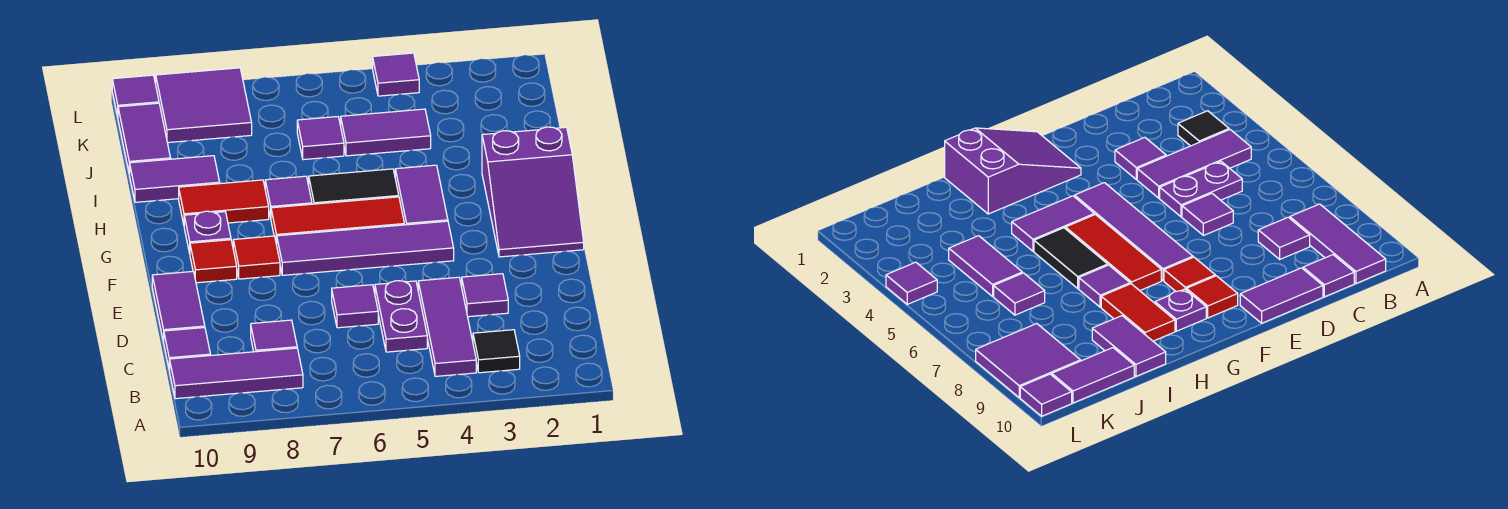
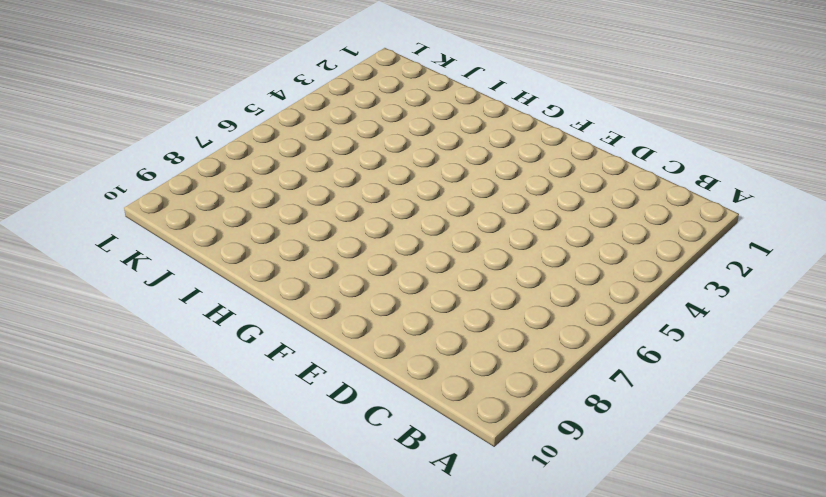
none -> black tile B3 level 1
none -> purple tile B4:D4 level 1
none -> purple tile B8:B10 level 1

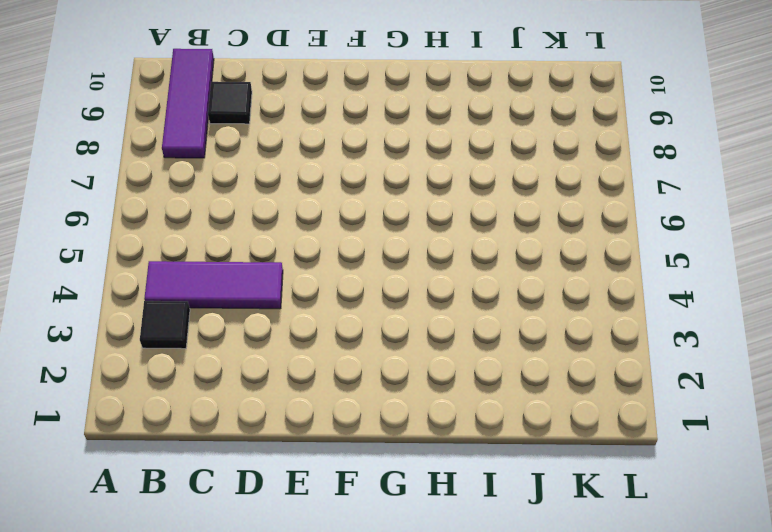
black tile C9 level 1 -> none
none -> purple plate C5:D5 level 1
none -> purple tile C8 level 1
none -> purple tile C10 level 1

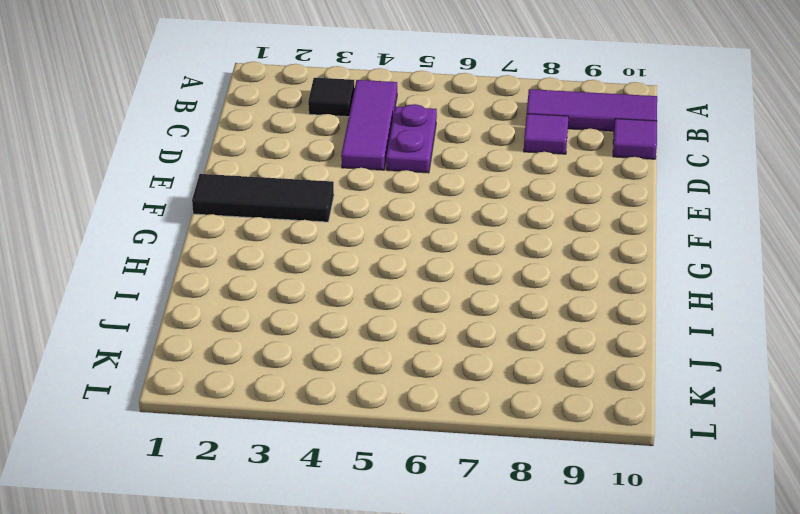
black tile F1:F3 level 1 -> purple slope F1:H2 level 1 top H
none -> purple tile D3 level 1
none -> purple tile D6 level 1
none -> purple tile D10:E10 level 1

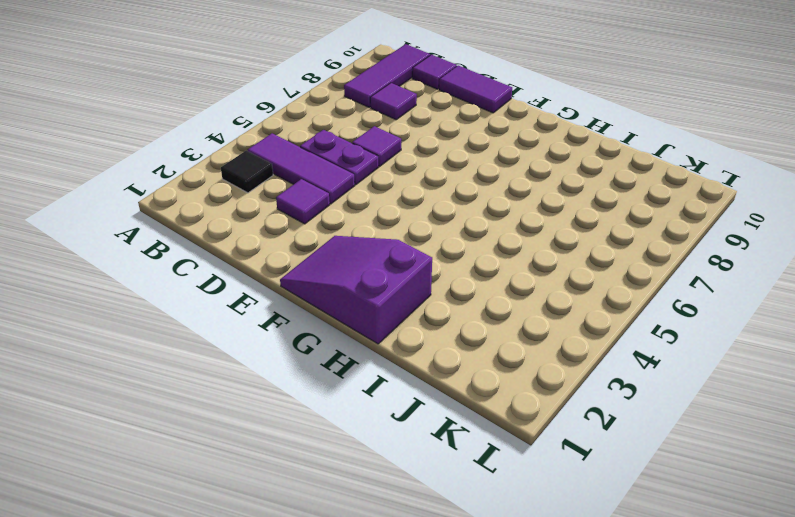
none -> purple tile F4:F7 level 1
none -> red tile F8 level 1
none -> red tile F9 level 1

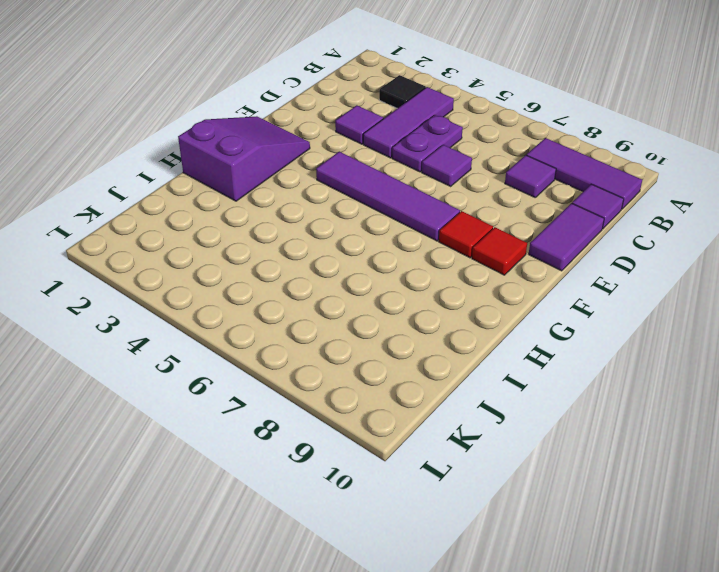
none -> purple tile G4:H4 level 1
none -> red tile G5:G7 level 1
none -> purple plate G9 level 1

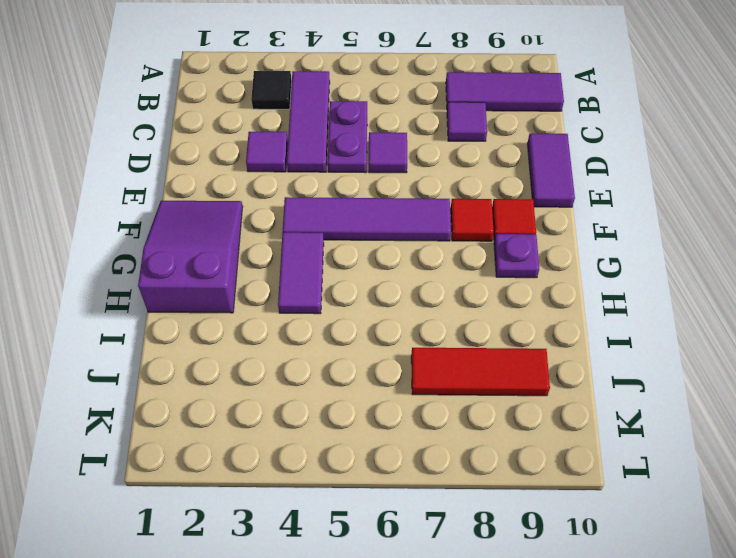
red tile J7:J9 level 1 -> red tile G5:G7 level 1
none -> purple tile C10 level 1
none -> black tile H5:H6 level 1
none -> purple tile H7 level 1

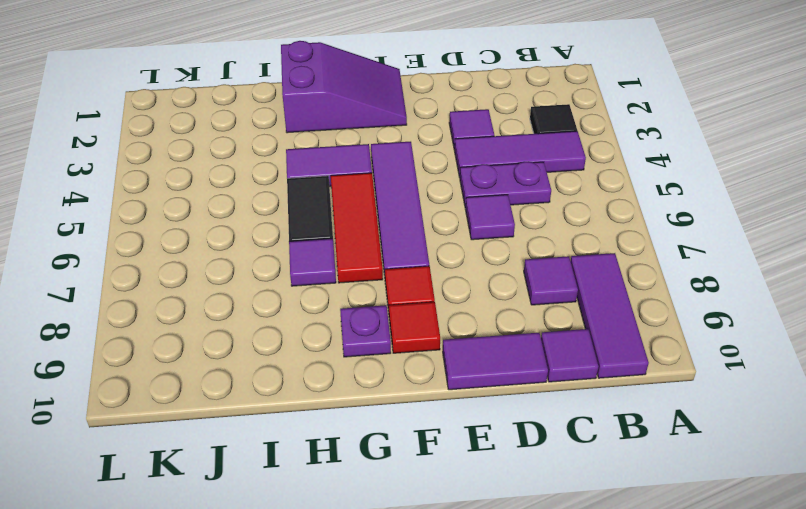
none -> red tile H8:H9 level 1
none -> purple tile I9:I10 level 1
none -> purple tile J4:J5 level 1

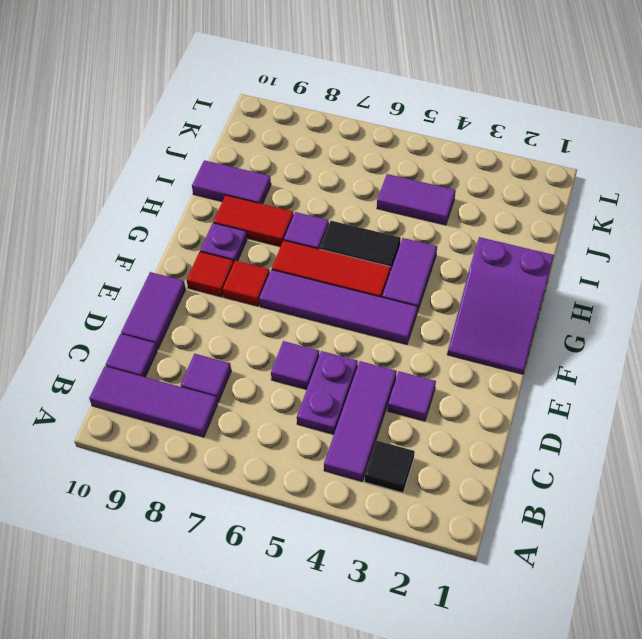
none -> purple tile J6 level 1
none -> purple tile J10:K10 level 1
none -> purple tile K8:L9 level 1

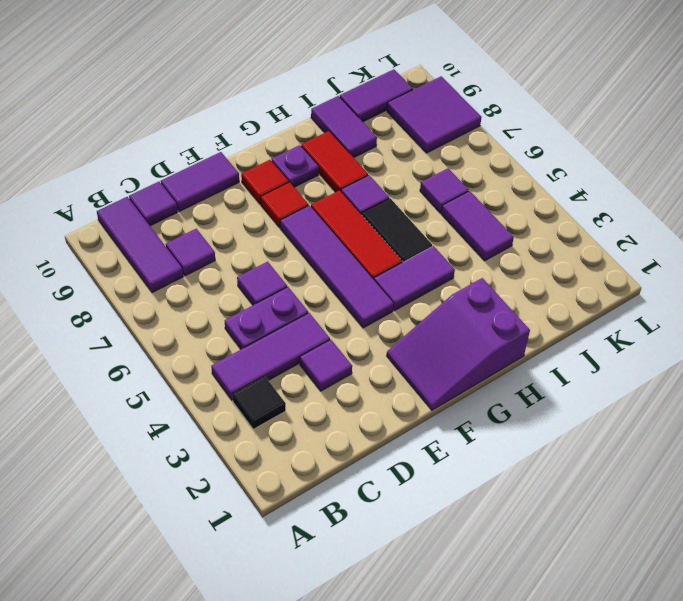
none -> purple tile L4 level 1
none -> purple tile L10 level 1

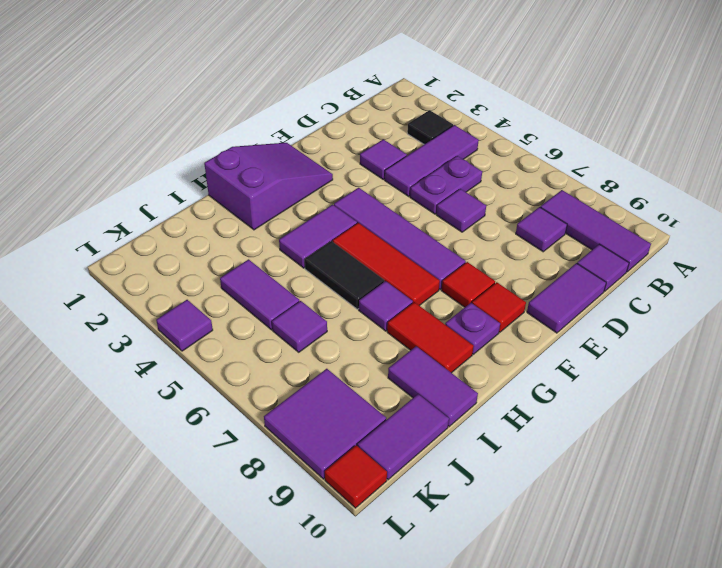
red tile L10 level 1 -> purple tile L10 level 1

